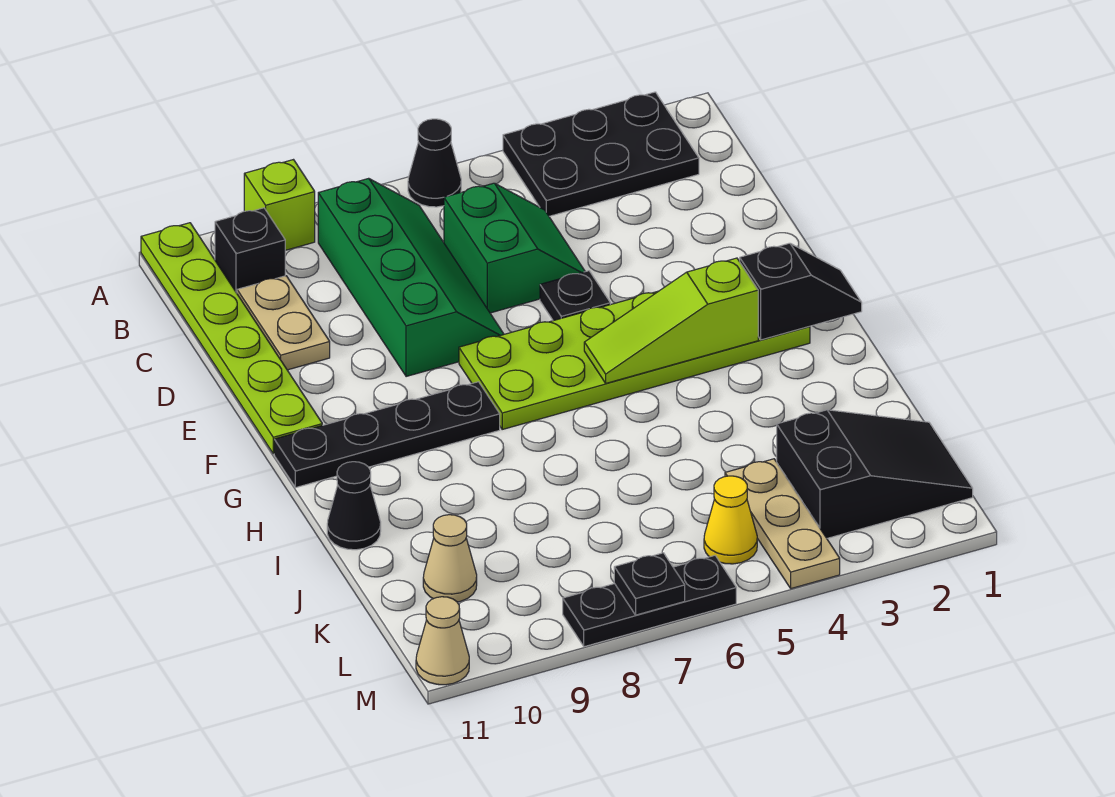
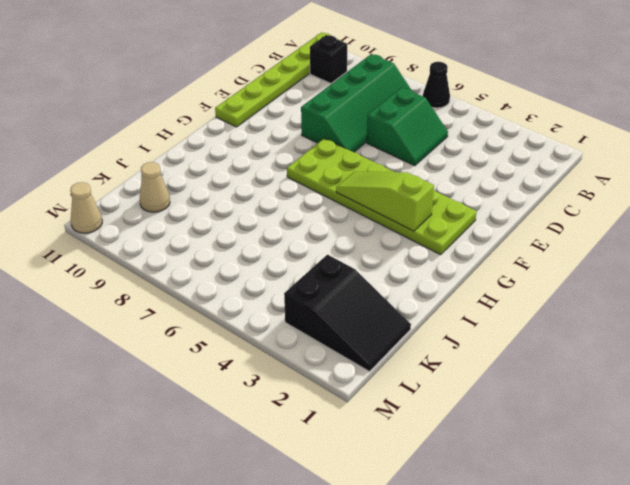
none -> black plate A2:B4 level 1
none -> lime brick A9 level 1
none -> tan plate C10:D10 level 1

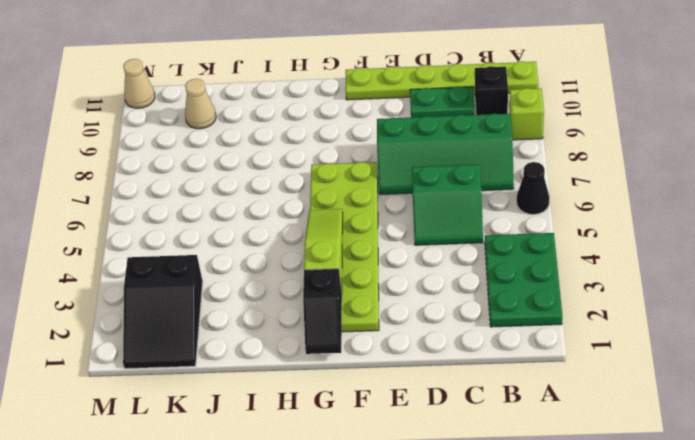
green plate A2:B4 level 1 -> black plate A2:B4 level 1
green plate C10:D10 level 1 -> tan plate C10:D10 level 1
none -> black plate E5 level 1
none -> black plate G8:G11 level 1
none -> black cone I11 level 1

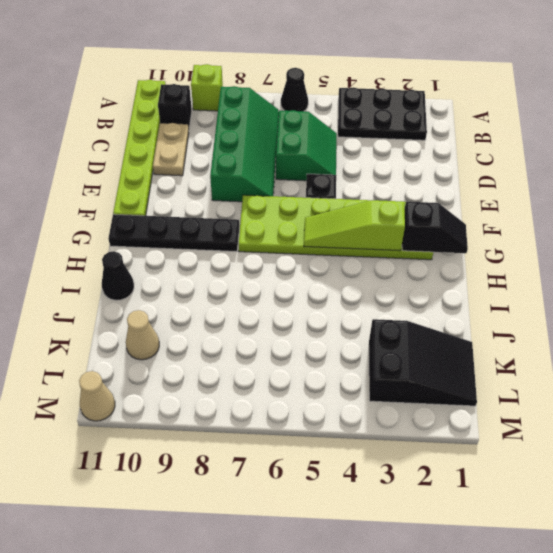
none -> tan plate K4:M4 level 1
none -> yellow cone L5 level 1
none -> black plate M6:M8 level 1

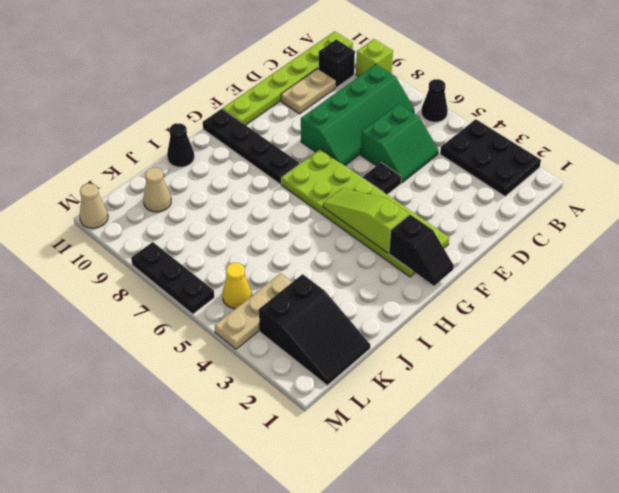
none -> black plate M7 level 2

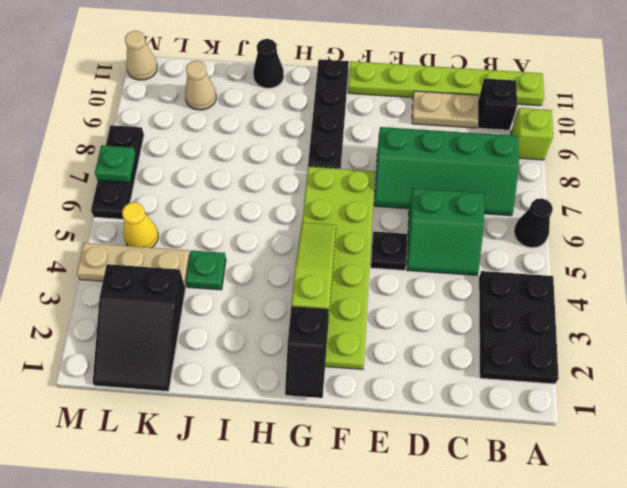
green plate J4 level 1 -> none
green plate M7 level 2 -> black plate M7 level 2

